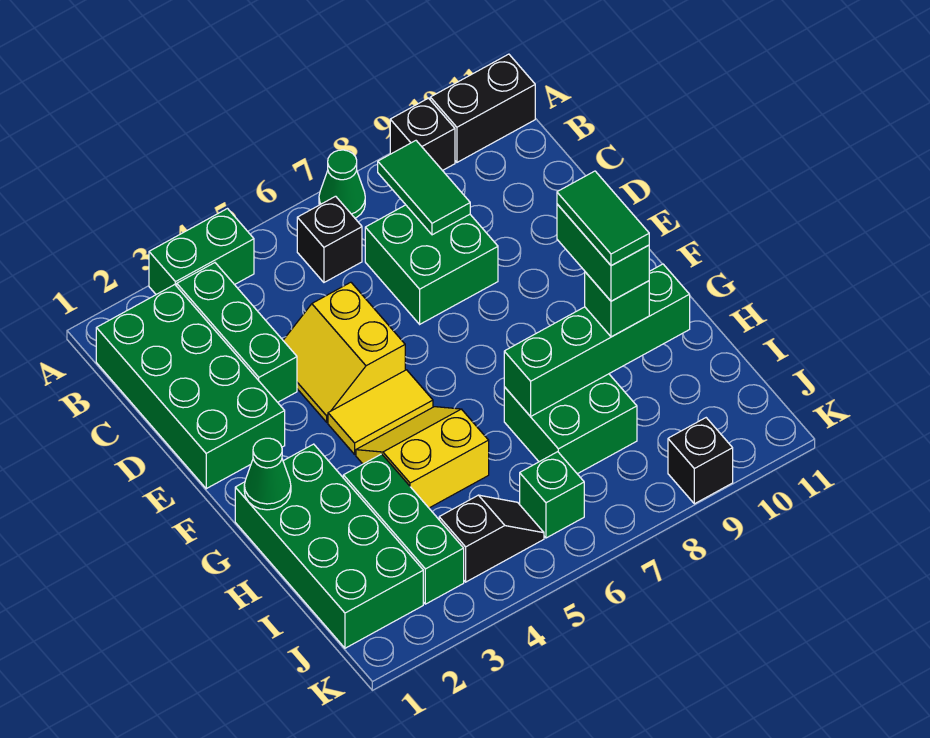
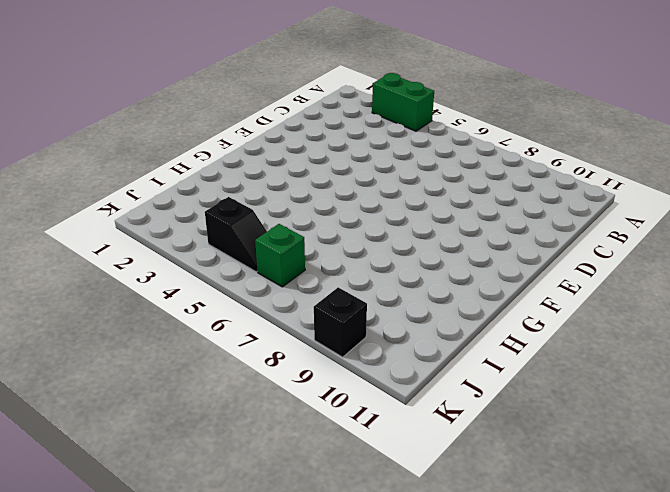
none -> green cone A7 level 1
none -> black brick A9 level 1
none -> black brick A10:A11 level 1

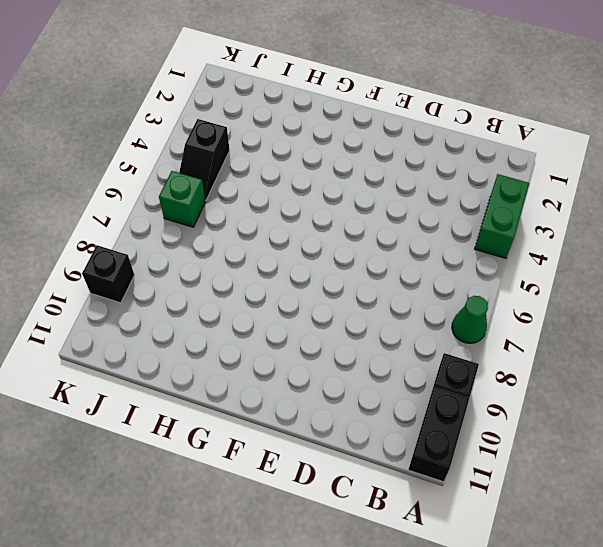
none -> green brick B1:E2 level 1
none -> green brick B3:D3 level 1
none -> black brick B6 level 1

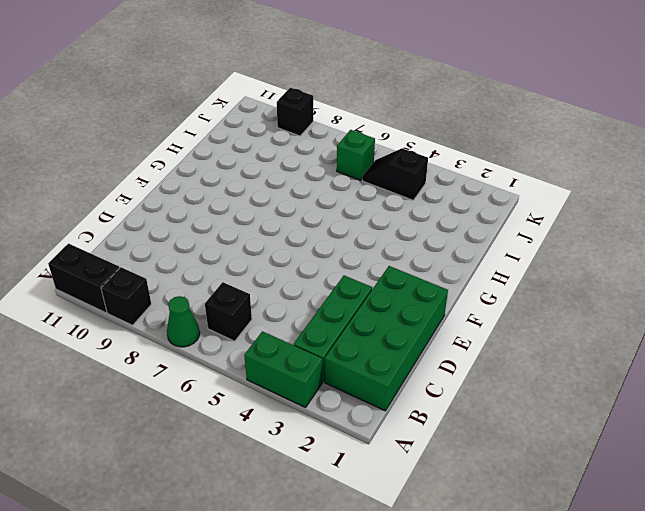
none -> green brick C7:D8 level 1
none -> yellow slope D4:E5 level 1 top 5
none -> yellow tile F4:F5 level 1

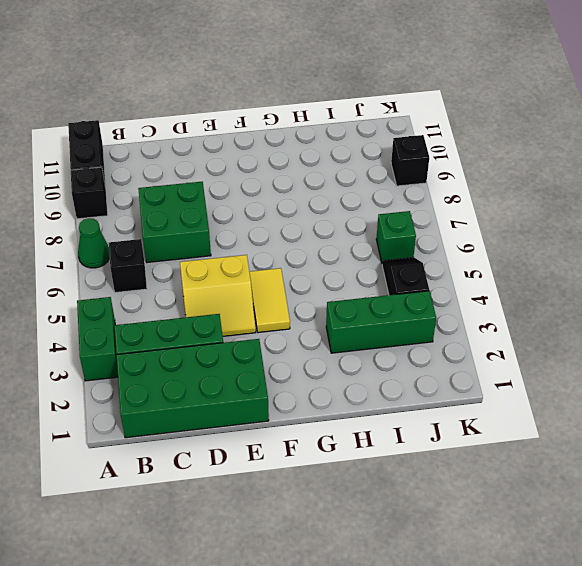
none -> green brick G1:J2 level 1
none -> yellow slope G4:H5 level 1 top H
none -> green brick H7:I8 level 1

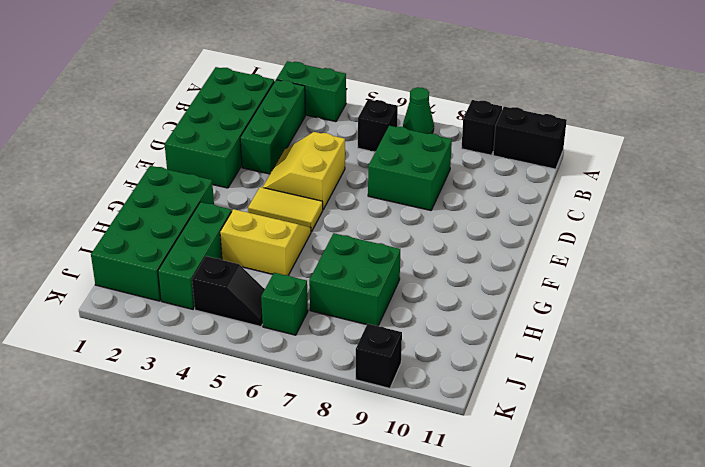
none -> green tile B8:C8 level 2
none -> green cone G1 level 2
none -> green brick H7:H10 level 2

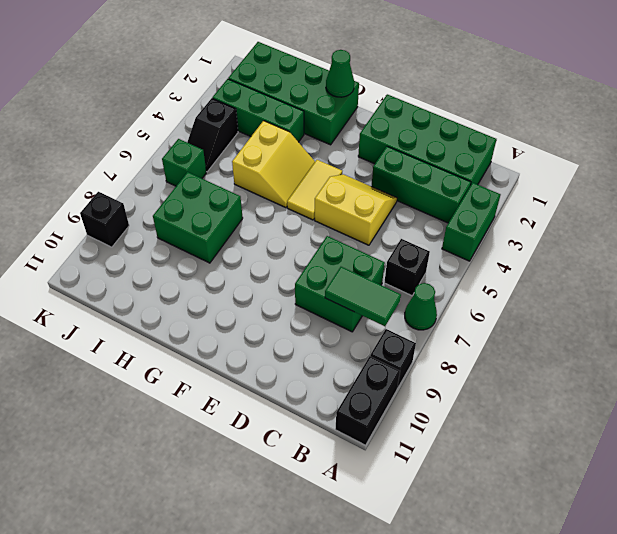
none -> green brick H7:H10 level 2
none -> green brick H9 level 3
none -> green brick G9:H9 level 4

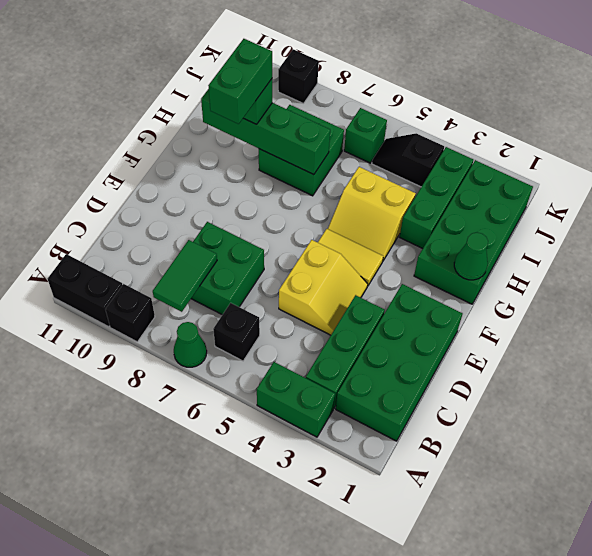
none -> green tile G9:H9 level 5

